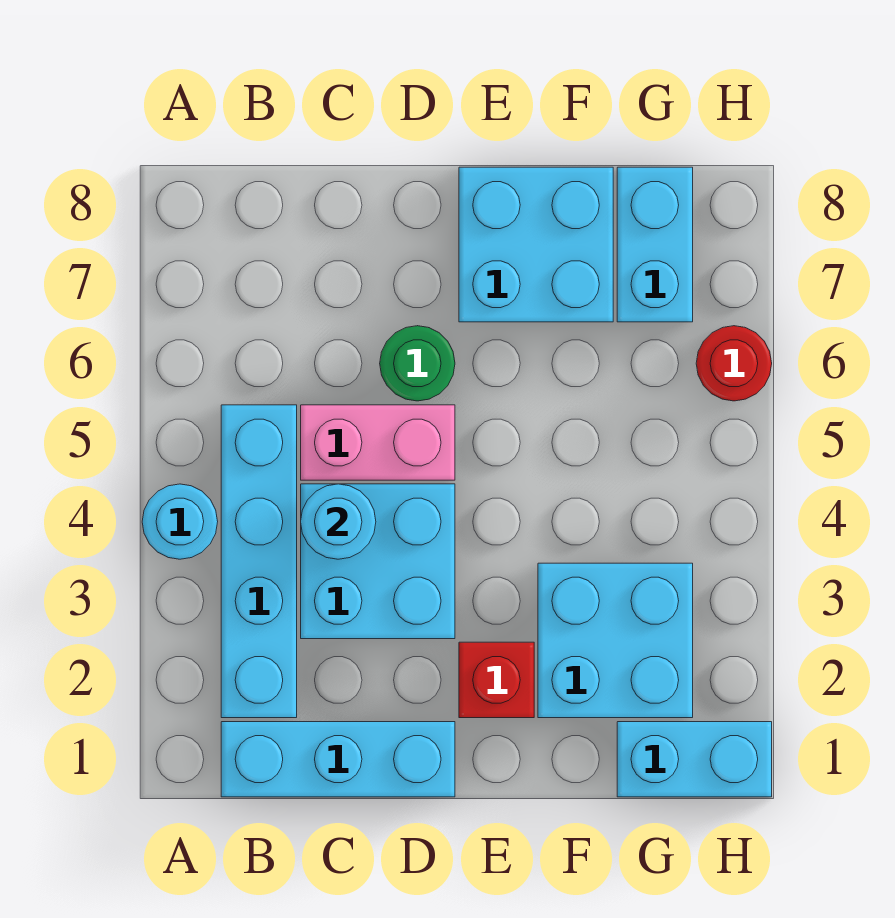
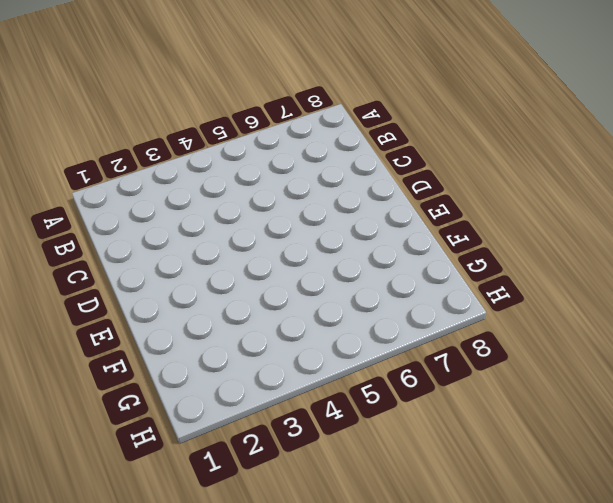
none -> cyan round brick A4 level 1
none -> cyan brick B1:D1 level 1
none -> cyan brick B2:B5 level 1

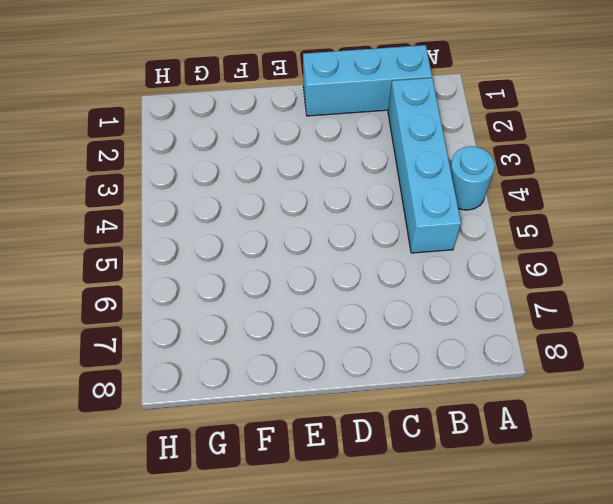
none -> cyan brick C3:D4 level 1
none -> pink brick C5:D5 level 1
none -> green round brick D6 level 1

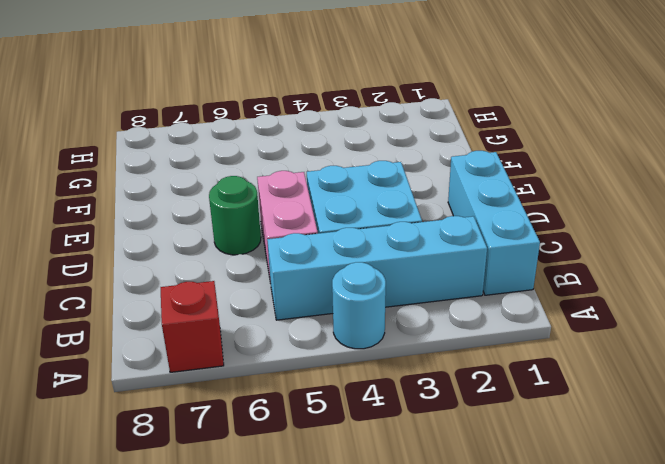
red brick A7 level 1 -> red brick E2 level 1
none -> cyan brick E7:F8 level 1
none -> cyan brick F2:G3 level 1
none -> cyan brick G1:H1 level 1

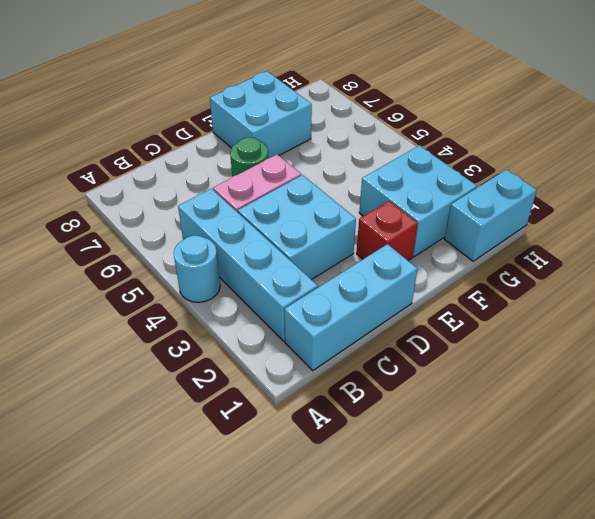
none -> cyan brick G7:G8 level 1
none -> red round brick H6 level 1
none -> cyan round brick C4 level 2

